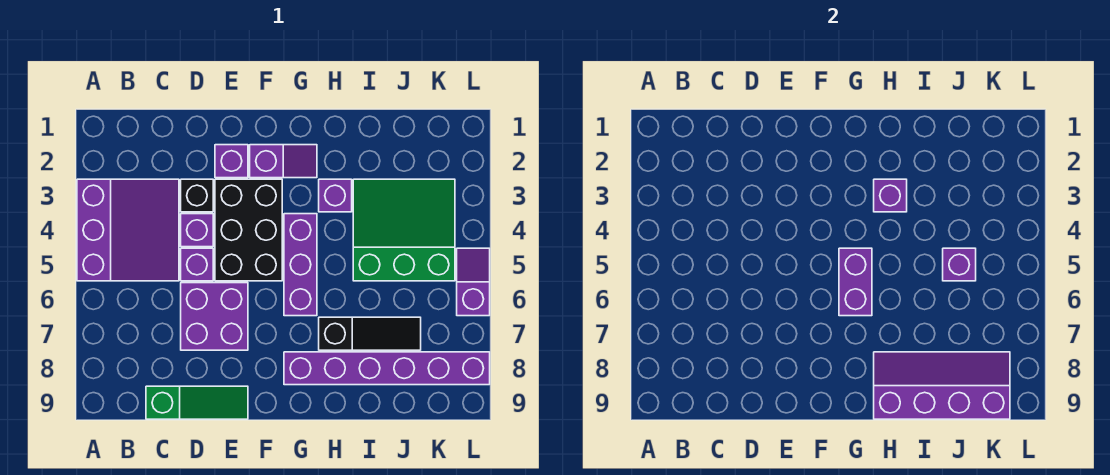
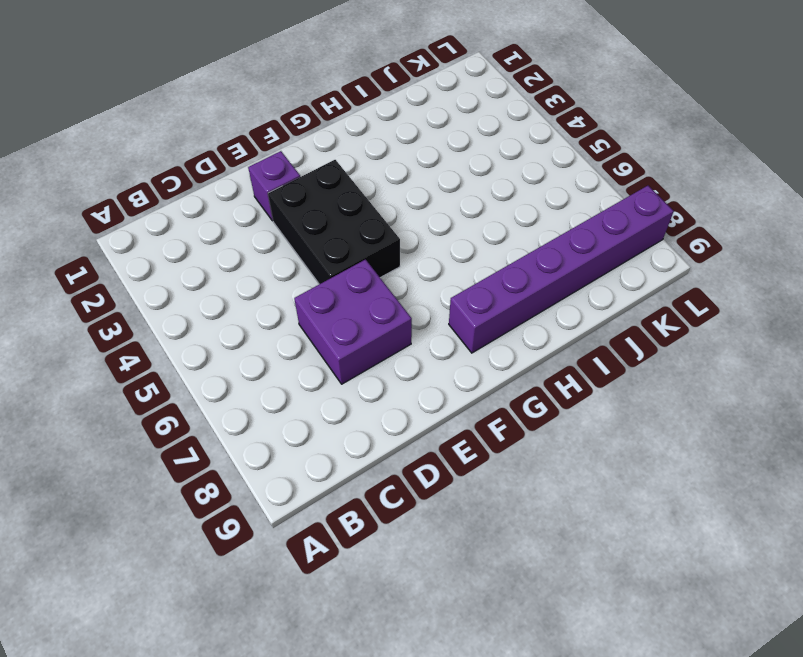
none -> purple slope A3:C5 level 1 top A
none -> green slope C9:E9 level 1 top C
none -> black brick D3 level 1

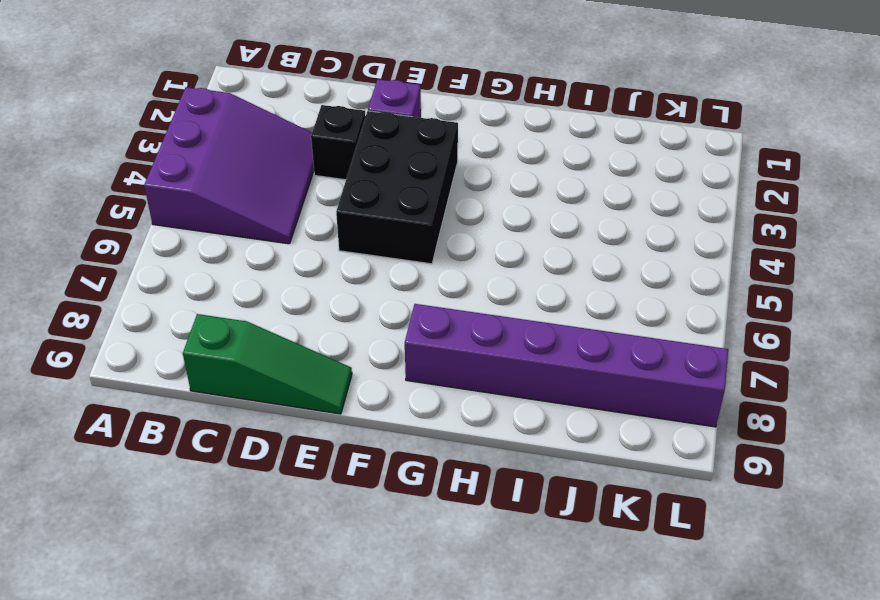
none -> purple brick D4 level 1
none -> purple brick D5 level 1
none -> purple brick D6:E7 level 1

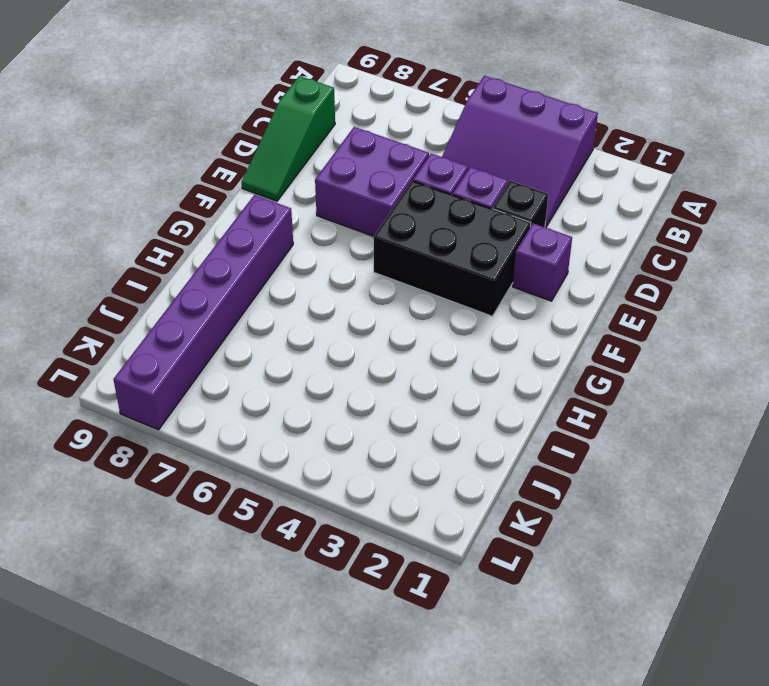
none -> purple slope F2:G2 level 1 top F
none -> purple brick G4:G6 level 1
none -> purple brick H3 level 1

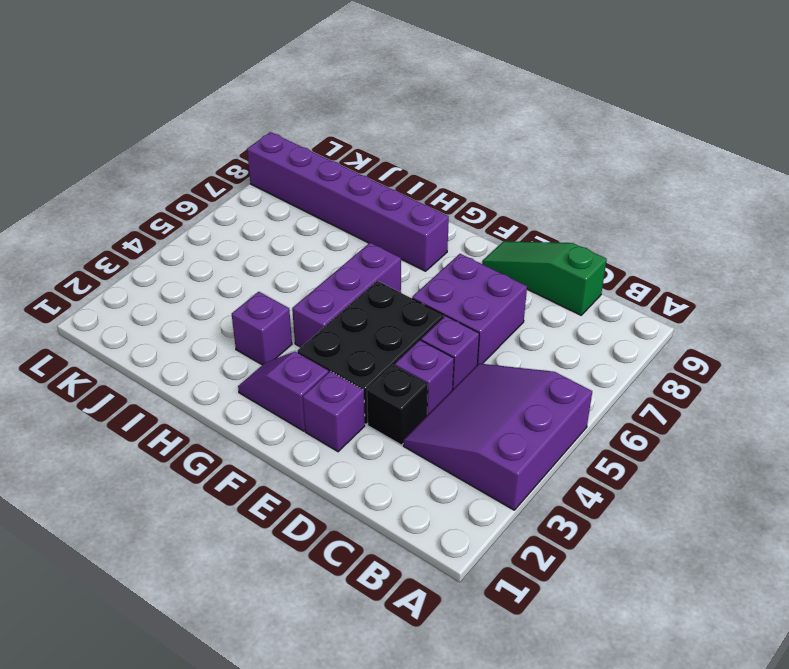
none -> black slope H7:J7 level 1 top H
none -> green slope I3:K5 level 1 top 5
none -> purple slope L5:L6 level 1 top 6

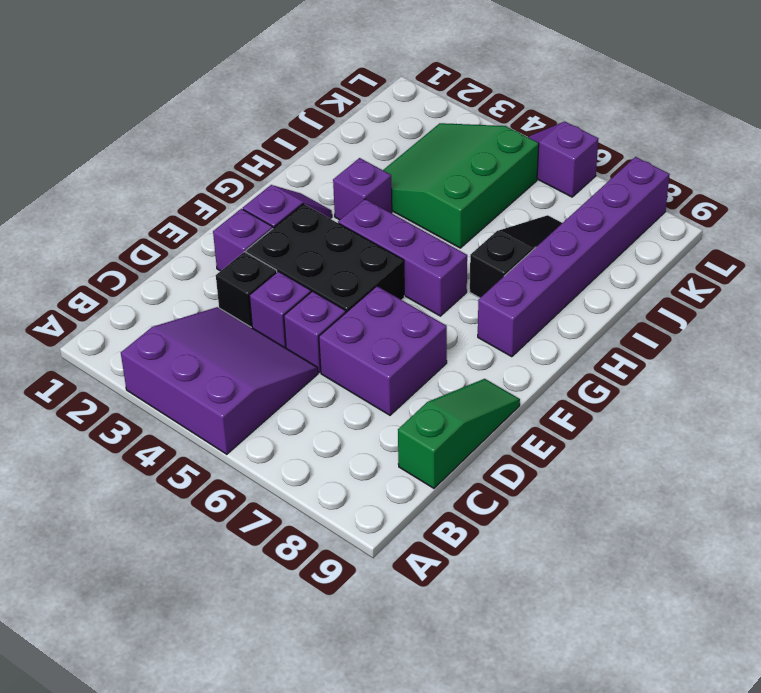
none -> purple brick G5:G6 level 2
none -> purple brick H3 level 2
none -> purple slope H8:K9 level 2 top 9

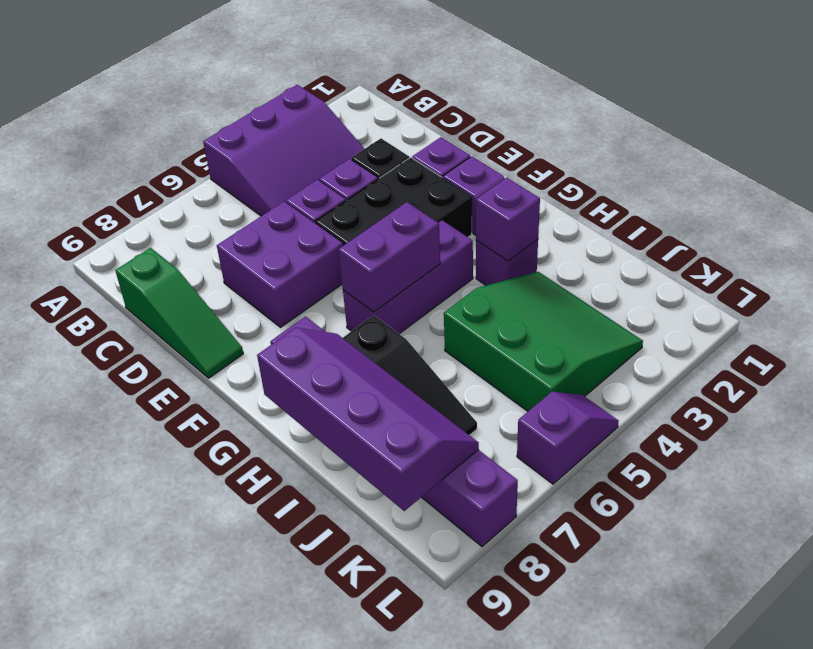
none -> purple brick J5 level 2

